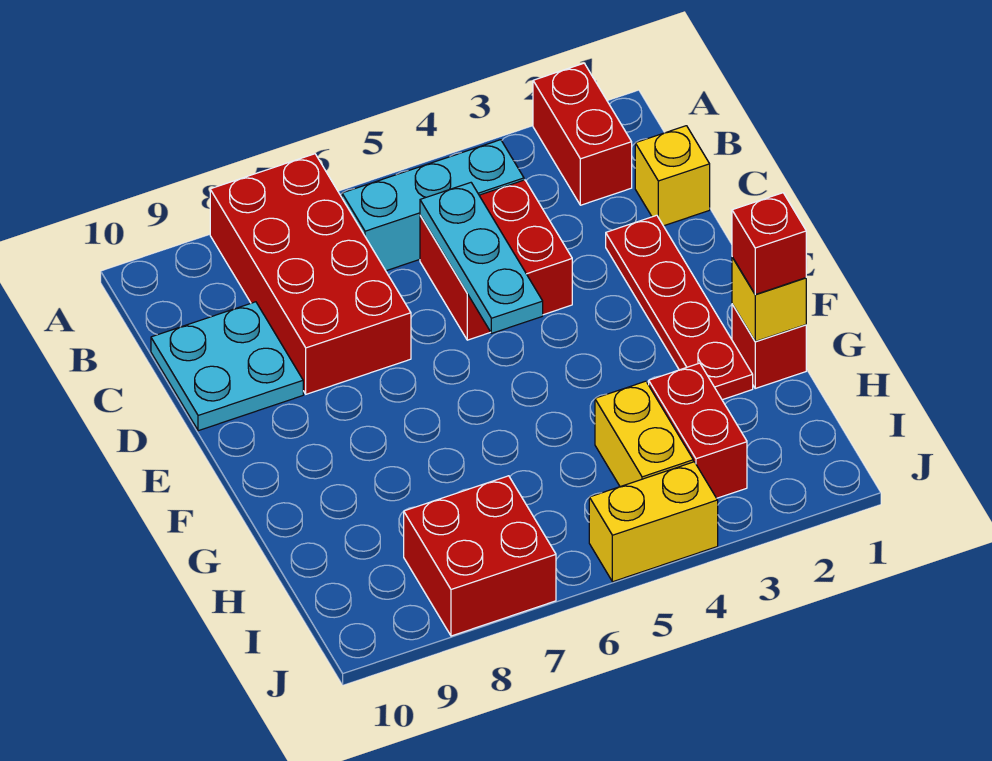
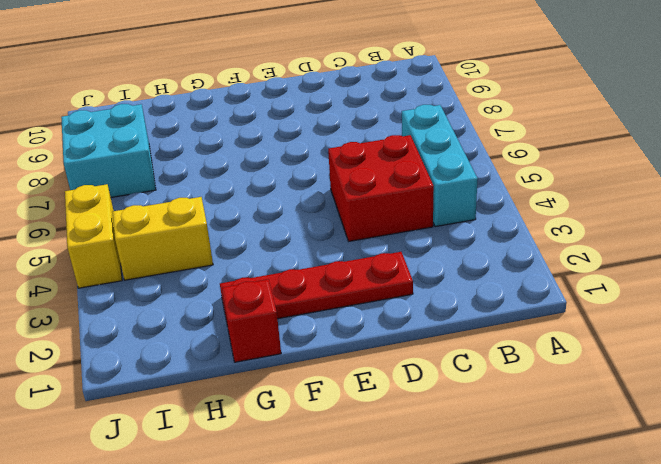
cyan brick I7:J8 level 1 -> red brick I7:J8 level 1
none -> red brick A2:B2 level 1
none -> red brick A7:D8 level 1
none -> yellow brick C1 level 1

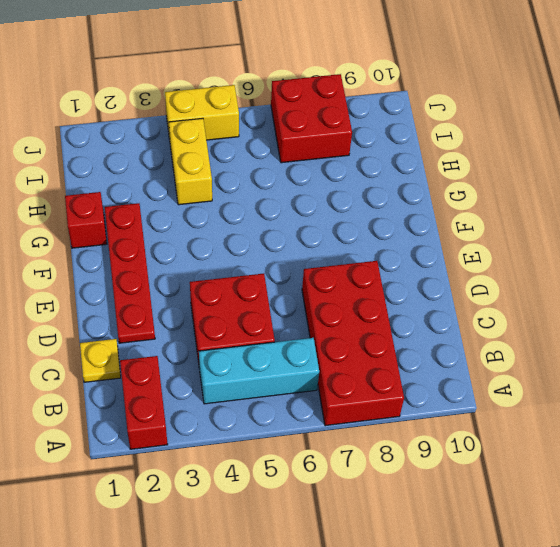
yellow plate C1 level 1 -> yellow brick C1 level 1
none -> cyan plate C9:D10 level 1
none -> red brick H3:I3 level 1
none -> cyan plate C5:E5 level 2

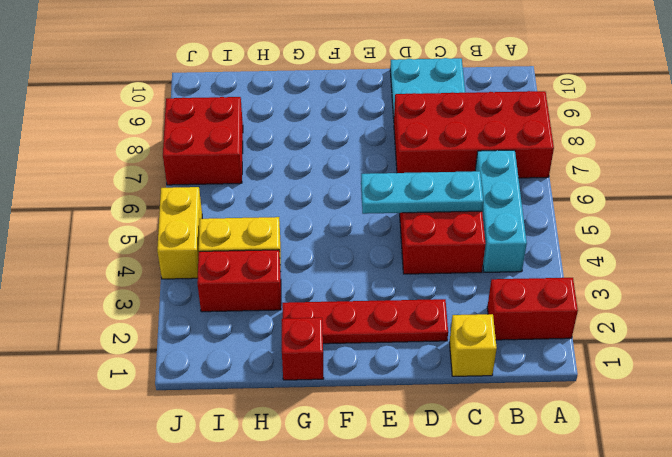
none -> yellow brick G1 level 2
none -> red brick G1 level 3

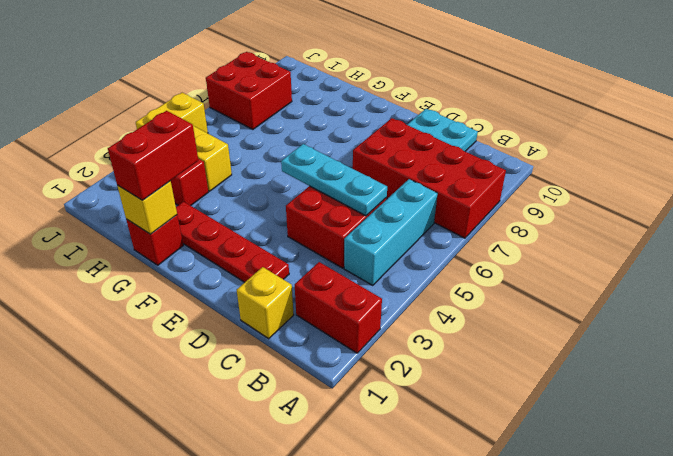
red brick G1:G2 level 3 -> red brick G1 level 3

